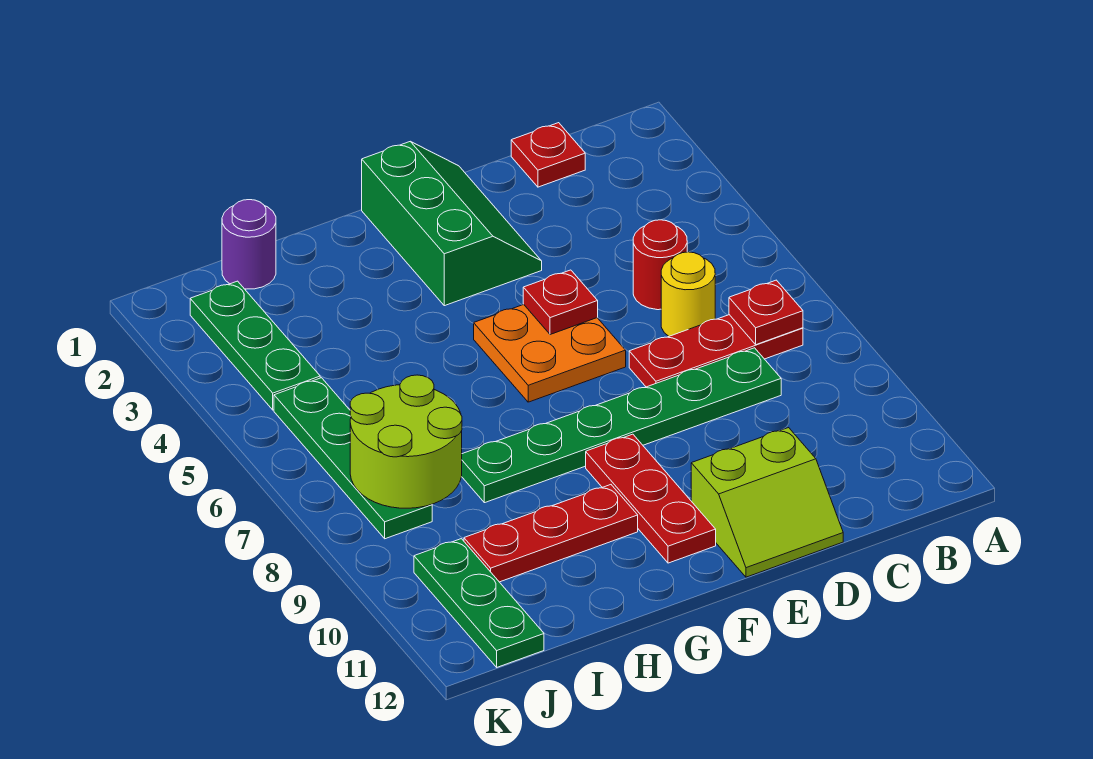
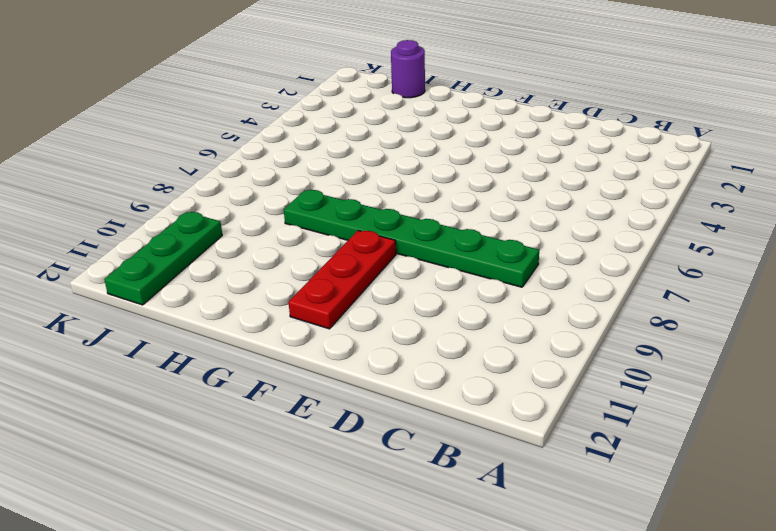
none -> red plate B7:D7 level 1
none -> red plate C1 level 1
none -> red round brick C5 level 1

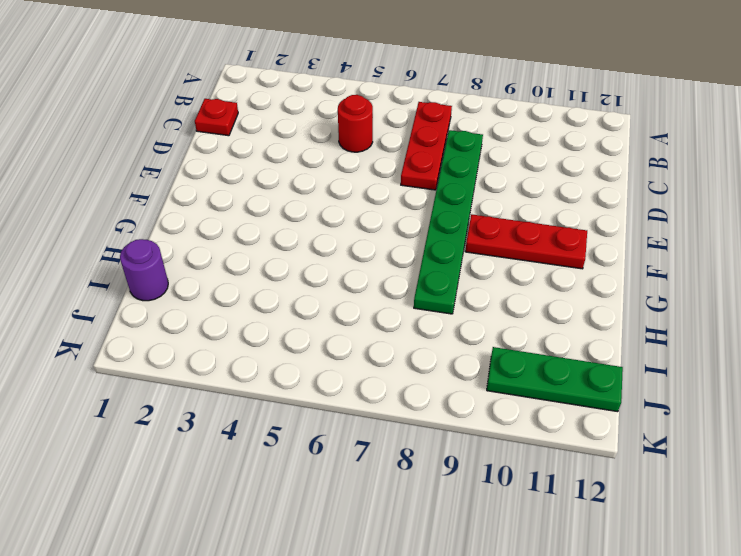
none -> yellow round brick C6 level 1
none -> lime slope D11:E12 level 1 top 11
none -> green slope E1:F3 level 1 top F

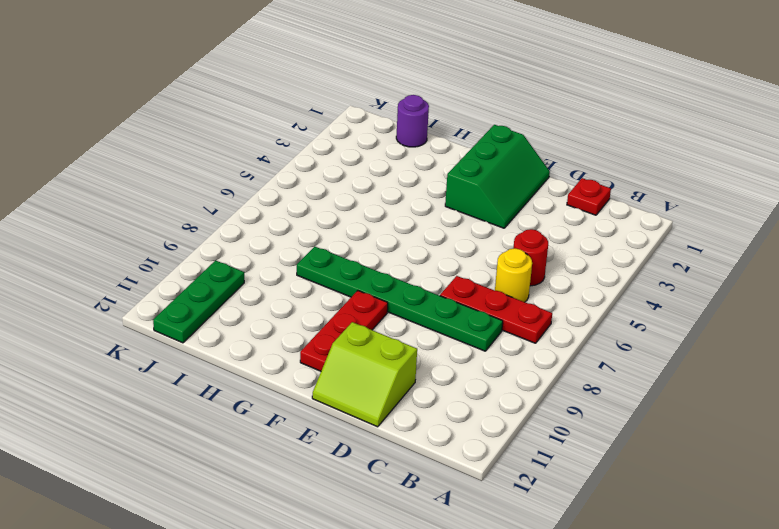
none -> orange plate E5:F6 level 1
none -> red plate G10:I10 level 1
none -> green plate J2:J4 level 1

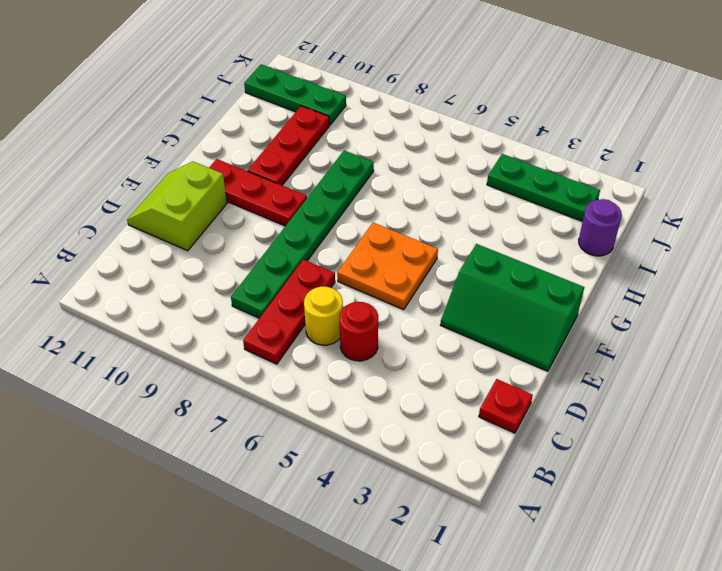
none -> green plate J5:J8 level 1
none -> red plate B7 level 2
none -> red plate E5 level 2

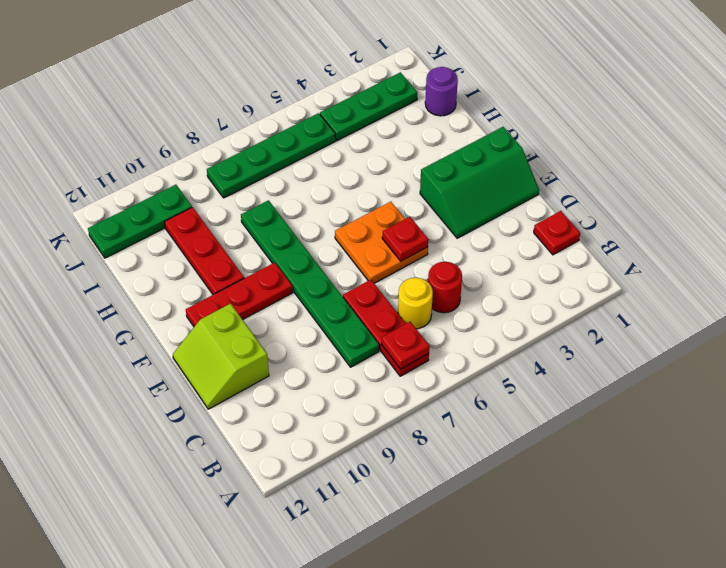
none -> lime round brick I7:J8 level 2

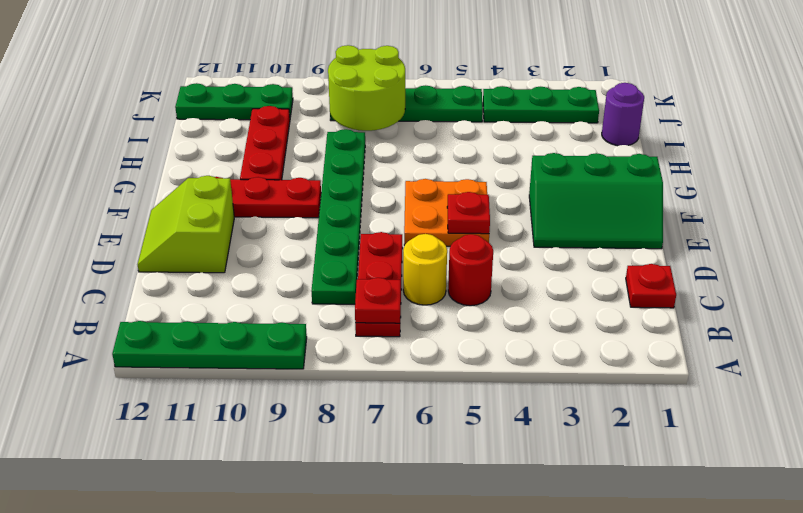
green plate A9:A12 level 1 -> none

